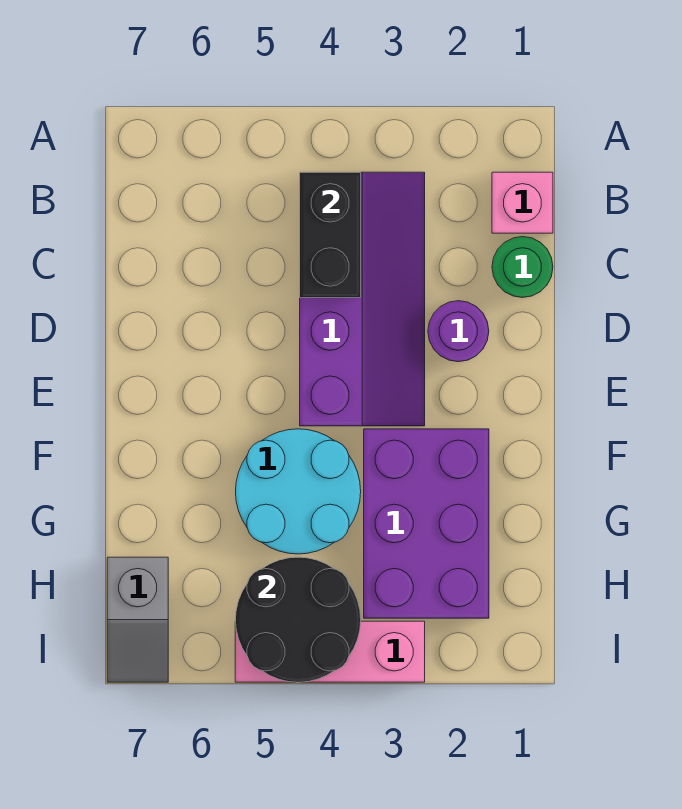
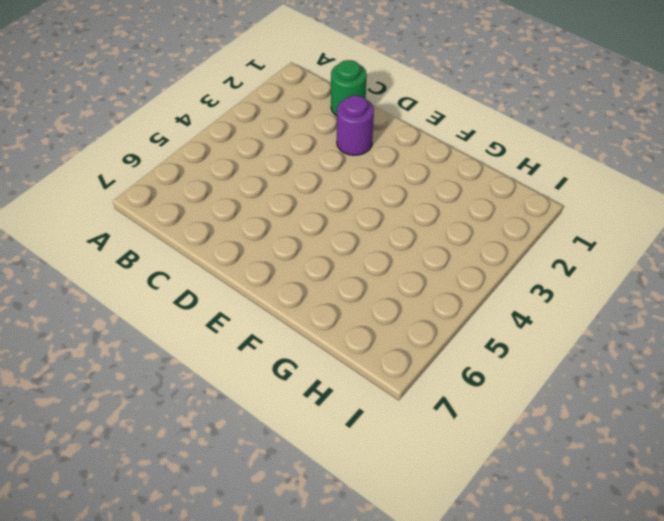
none -> pink brick B1 level 1
none -> purple slope B3:E4 level 1 top 4

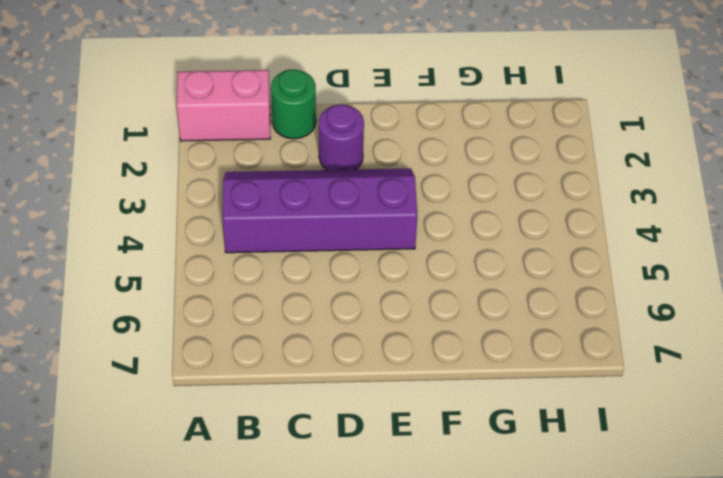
pink brick A1:B1 level 1 -> pink brick B1 level 1
none -> purple brick F2:H3 level 1
none -> cyan round brick F4:G5 level 1

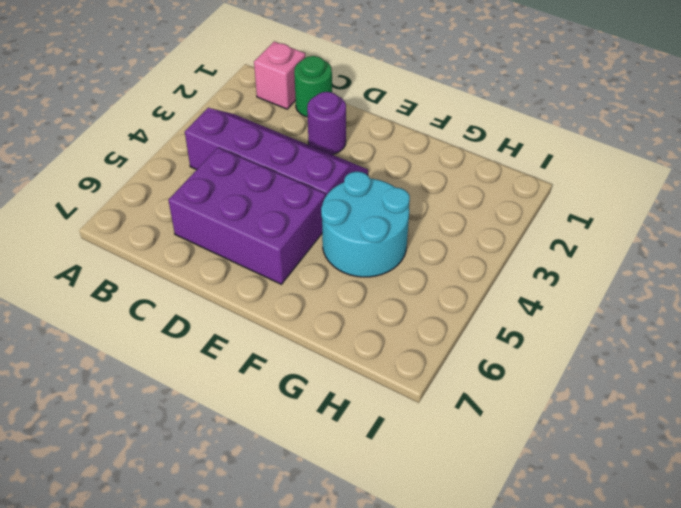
purple brick C5:E6 level 1 -> purple brick F2:H3 level 1
none -> grey slope H7:I7 level 1 top H
none -> pink brick I3:I5 level 1

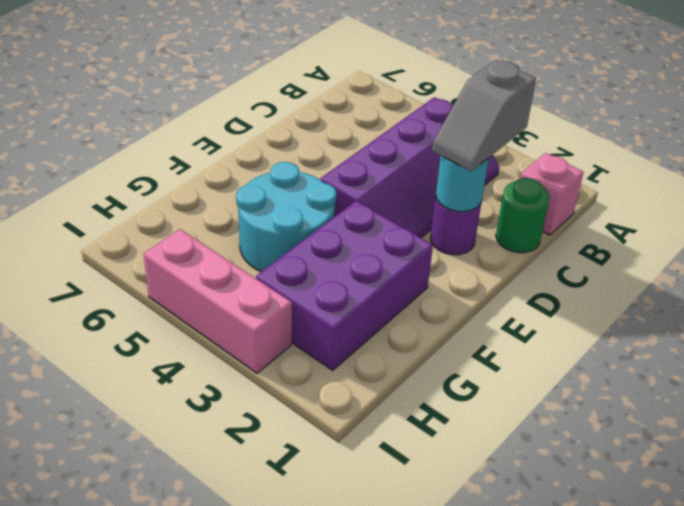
grey slope C2:D2 level 3 top C -> grey slope H7:I7 level 1 top H
cyan round brick D2 level 2 -> none
none -> black brick B4:C4 level 2
none -> black round brick H4:I5 level 2

